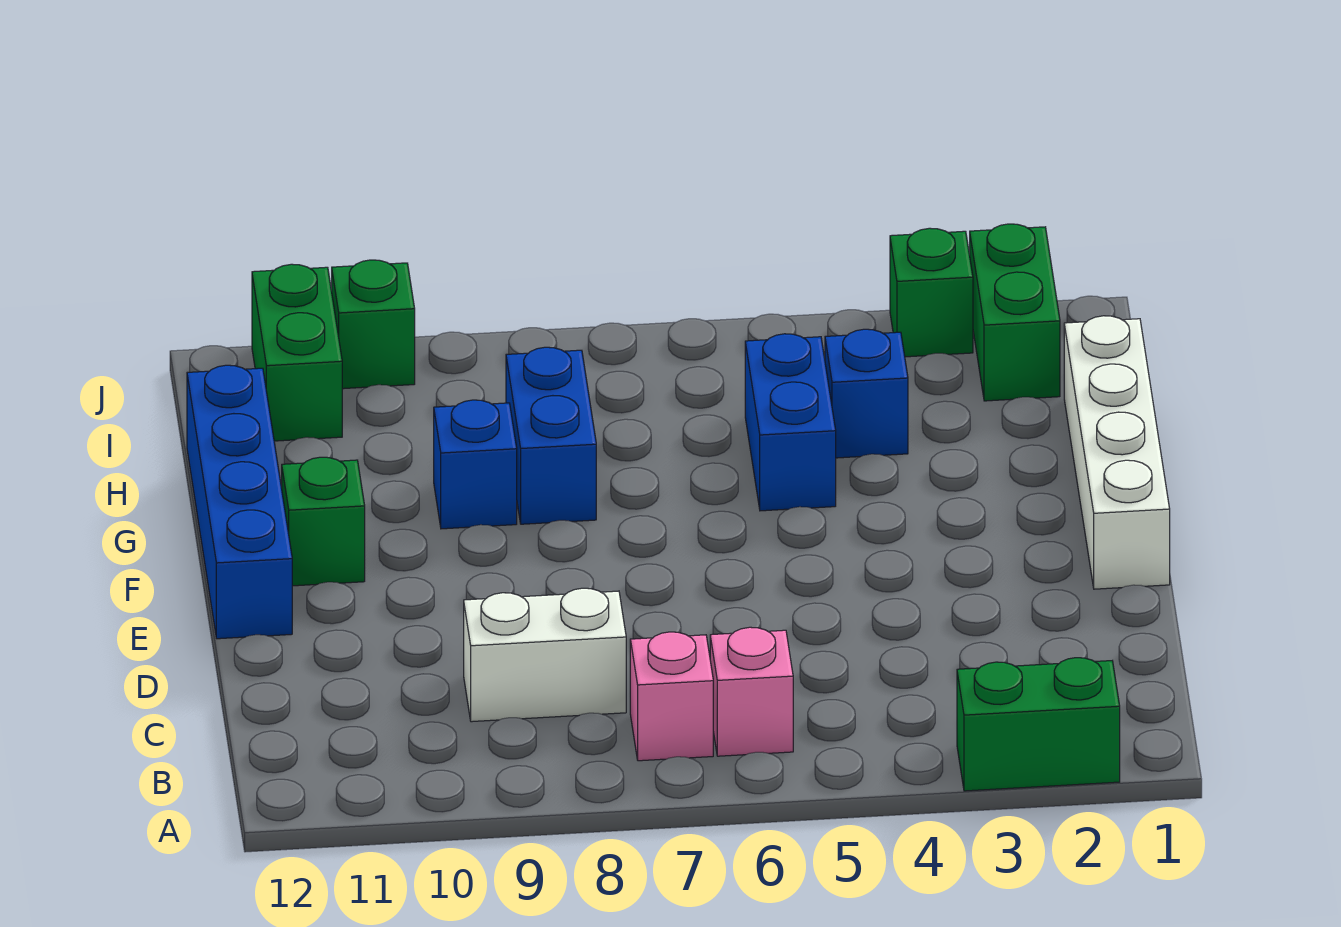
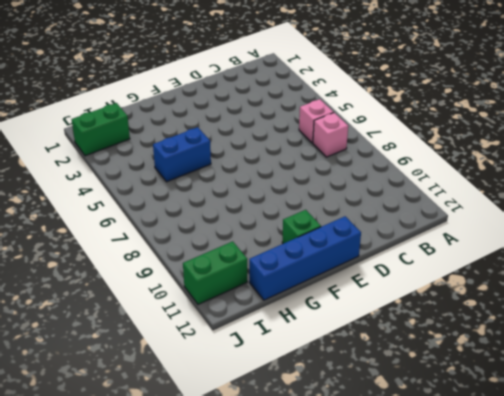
none -> green brick A2:A3 level 1
none -> white brick C8:C9 level 1
none -> white brick E1:H1 level 1

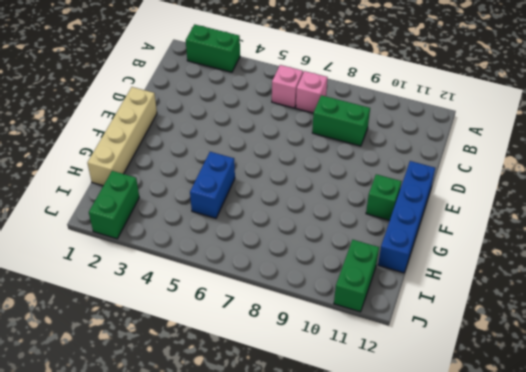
green brick C8:C9 level 1 -> white brick C8:C9 level 1
tan brick E1:H1 level 1 -> white brick E1:H1 level 1
none -> blue brick G8:H8 level 1
none -> blue brick G9 level 1
none -> blue brick H4 level 1

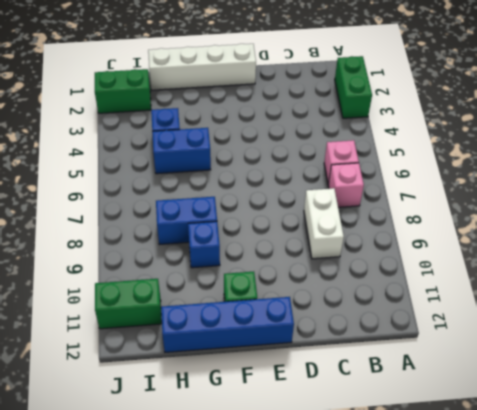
none -> green brick J3 level 1
none -> green brick J10 level 1

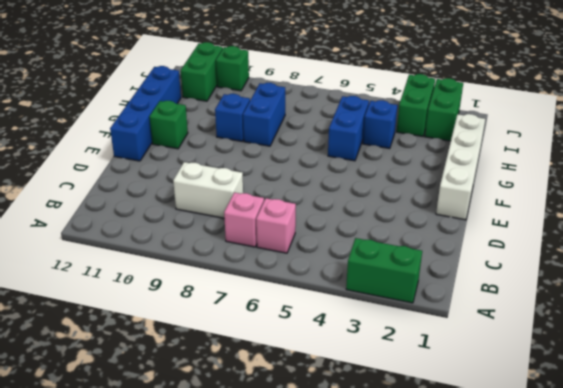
green brick I3:J3 level 1 -> green brick J3 level 1

